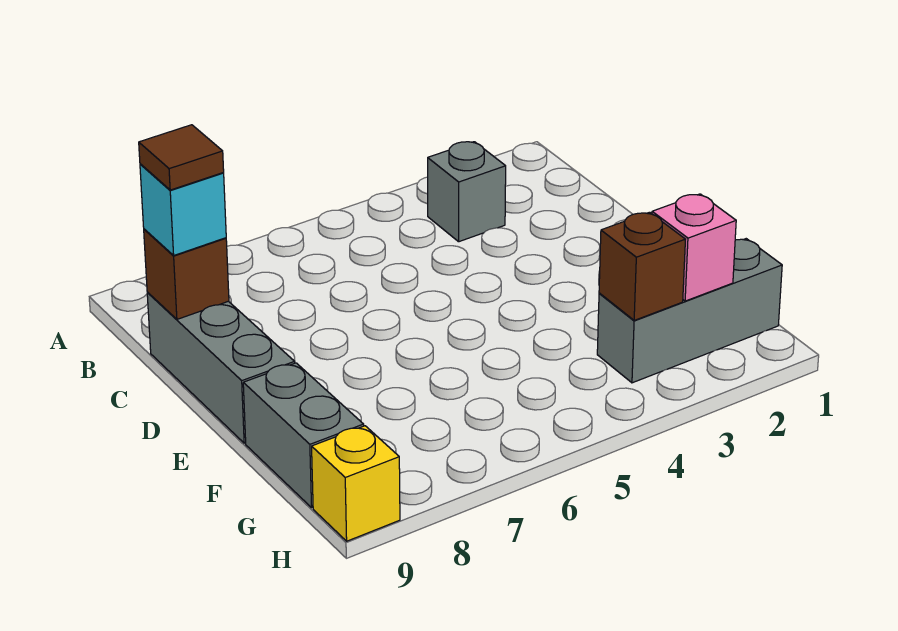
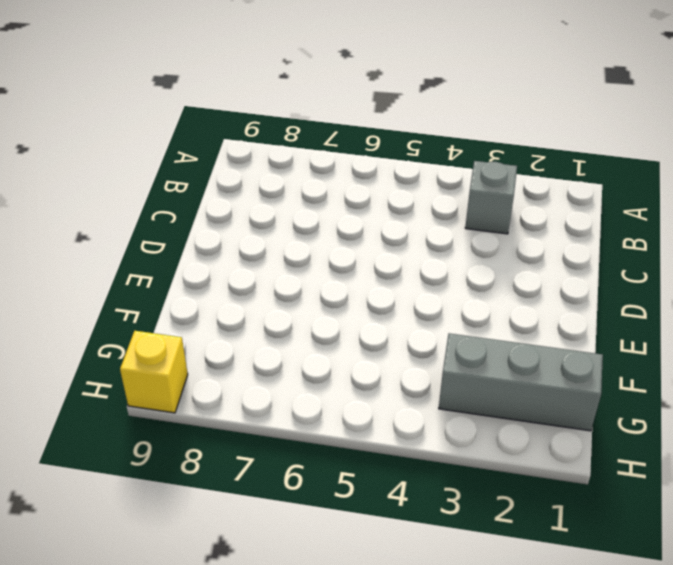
none -> grey brick C9:E9 level 1
none -> grey brick F9:G9 level 1

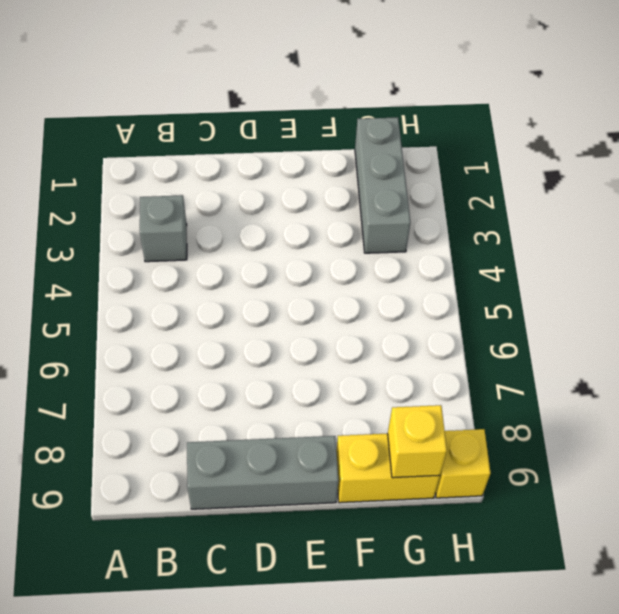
yellow brick F9:G9 level 1 -> grey brick F9:G9 level 1
yellow brick G9 level 2 -> none
none -> brown brick C9 level 2
none -> pink brick G2 level 2

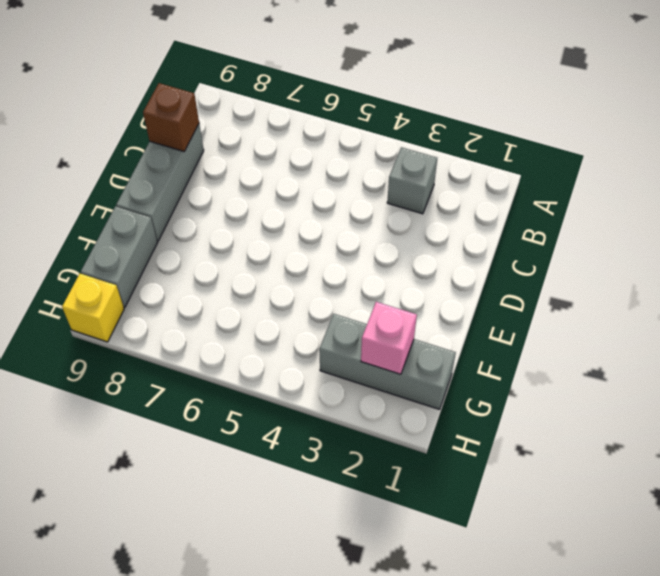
none -> brown brick G3 level 2
none -> cyan brick C9 level 3

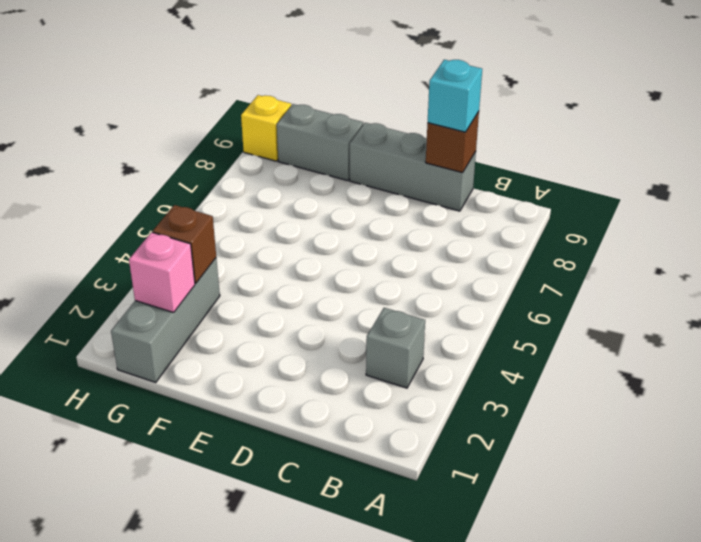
none -> brown tile C9 level 4

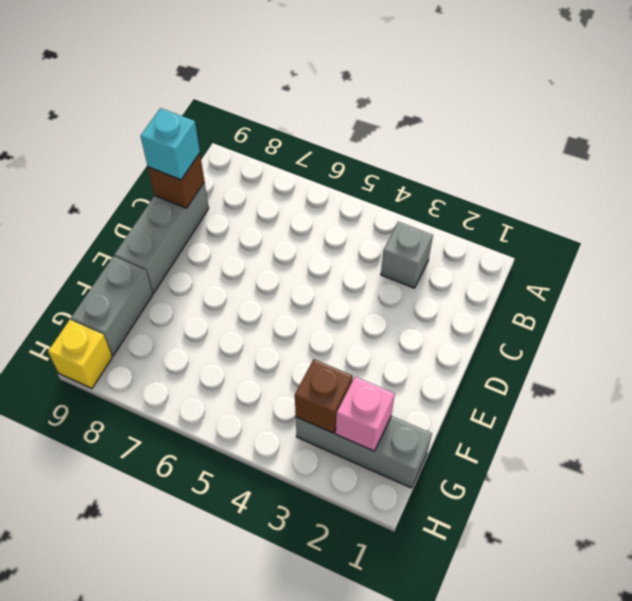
none -> brown tile C9 level 4

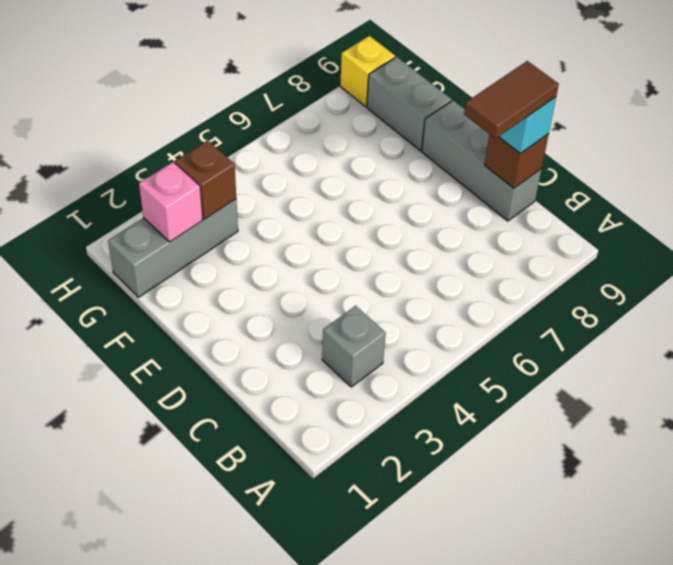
brown tile C8:C9 level 4 -> brown tile C9 level 4

